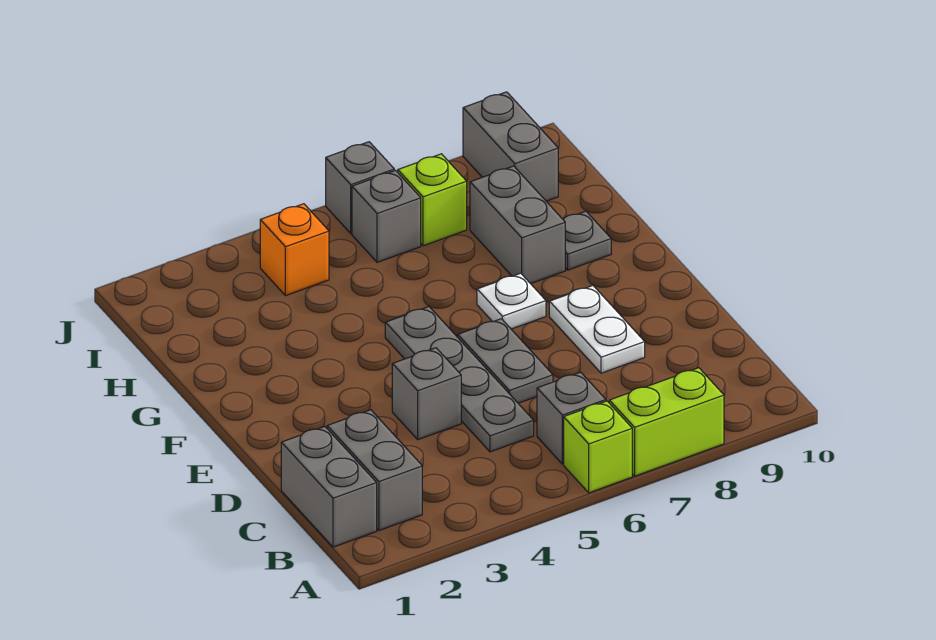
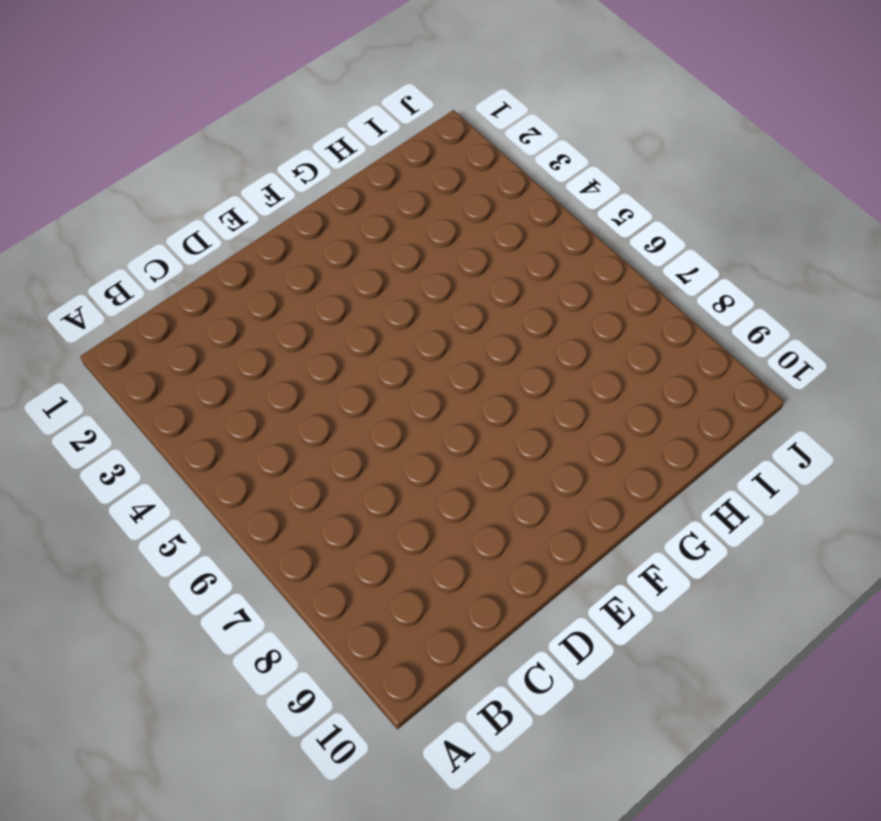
none -> lime brick A6 level 1
none -> lime brick A7:A8 level 1
none -> grey brick B1:C1 level 1

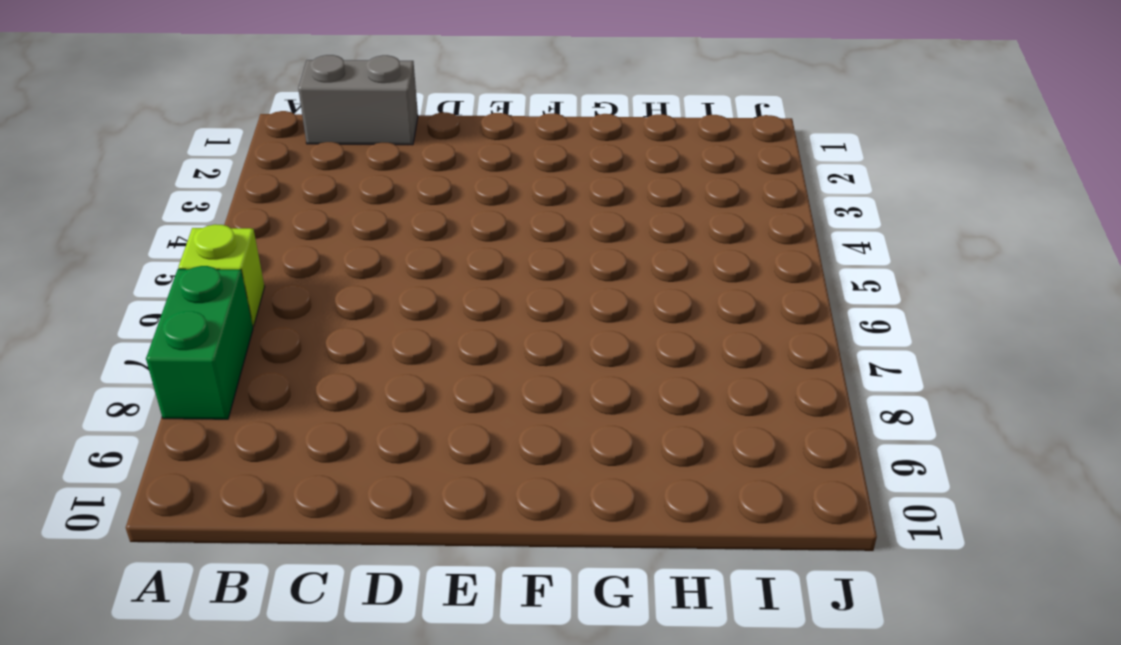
green brick A7:A8 level 1 -> lime brick A7:A8 level 1
none -> grey brick B2:C2 level 1
none -> grey brick B6 level 1
none -> grey plate C5:F5 level 1

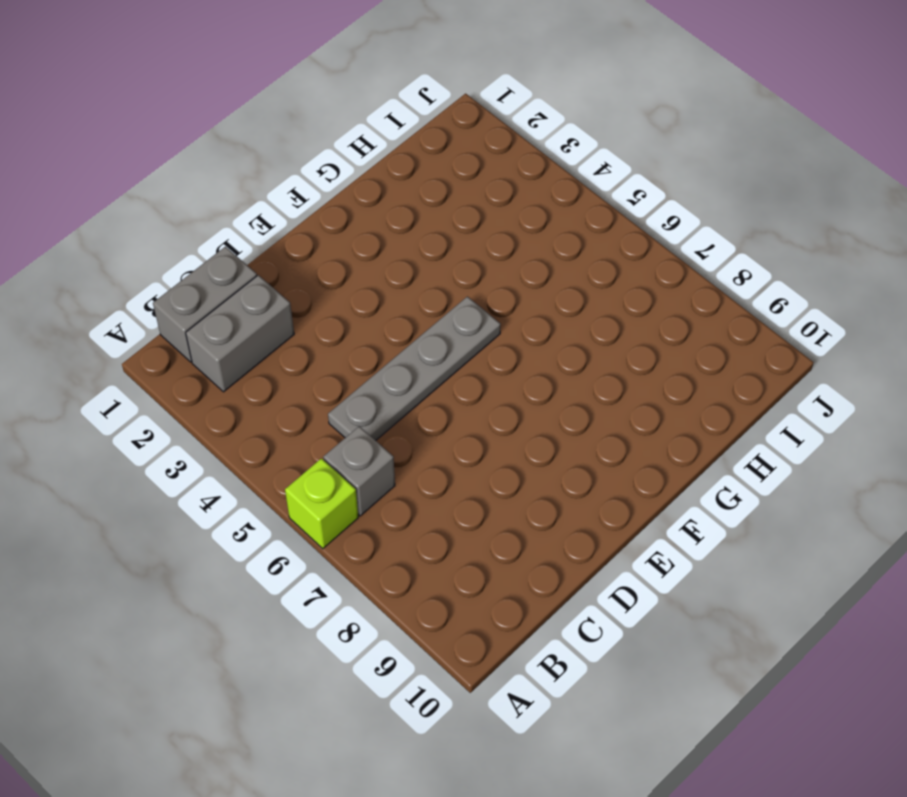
none -> lime brick A7:A8 level 1
none -> grey brick D4 level 1
none -> grey plate D6:E6 level 1

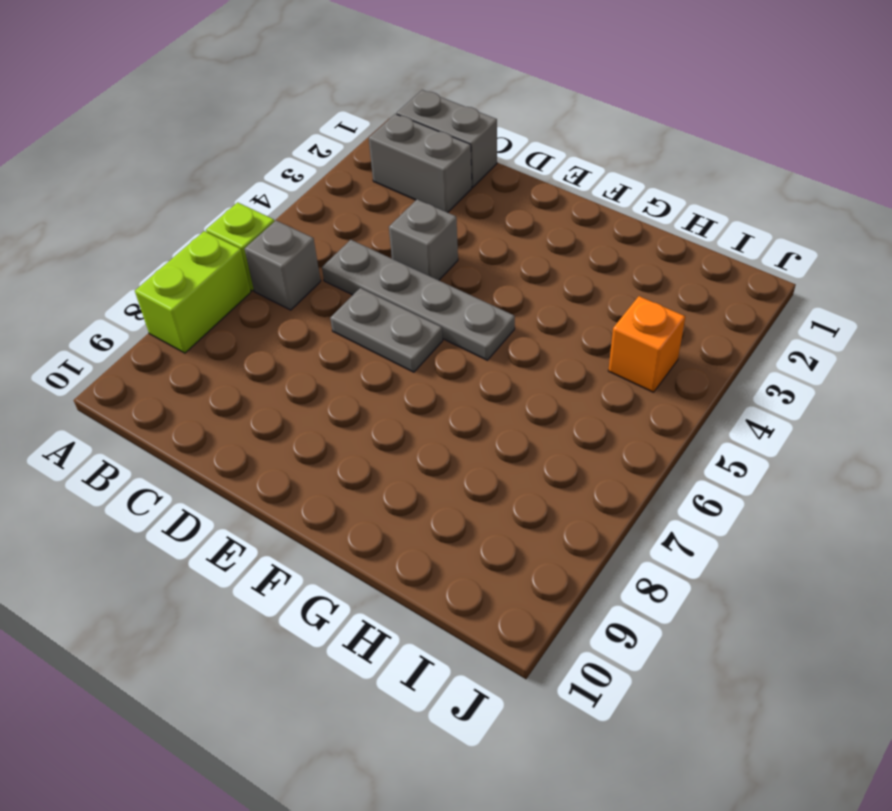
none -> white plate D8:E8 level 1
none -> white plate F7 level 1
none -> grey brick G8:H8 level 1

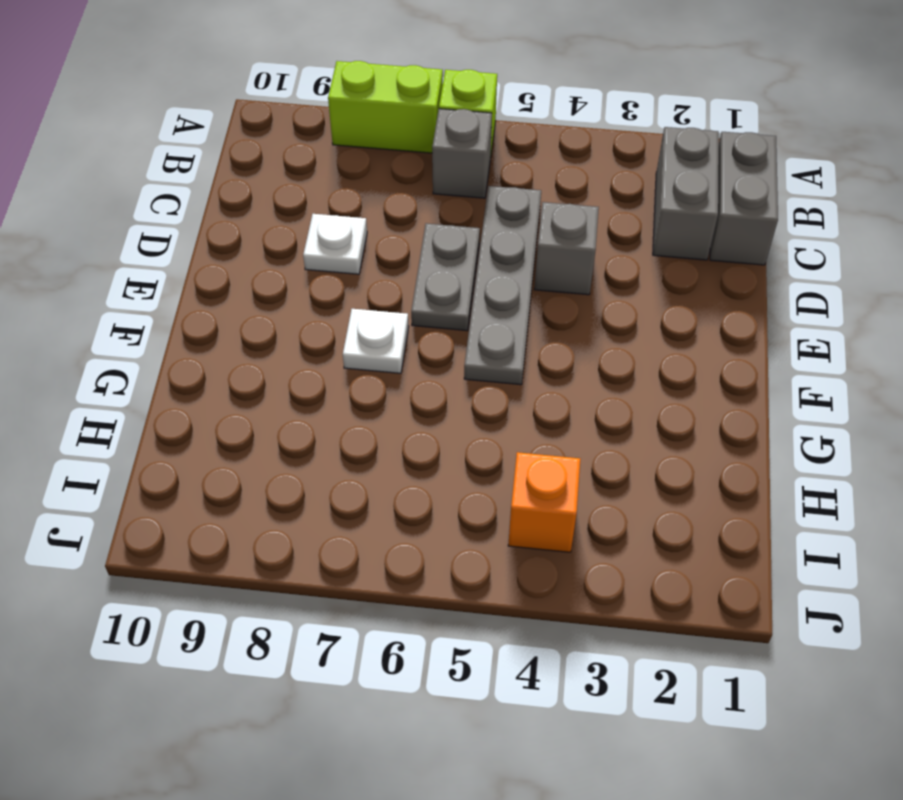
white plate D8 level 1 -> white plate D8:E8 level 1
none -> grey brick G8:H8 level 1
none -> grey plate G9 level 1
none -> grey brick I6 level 1

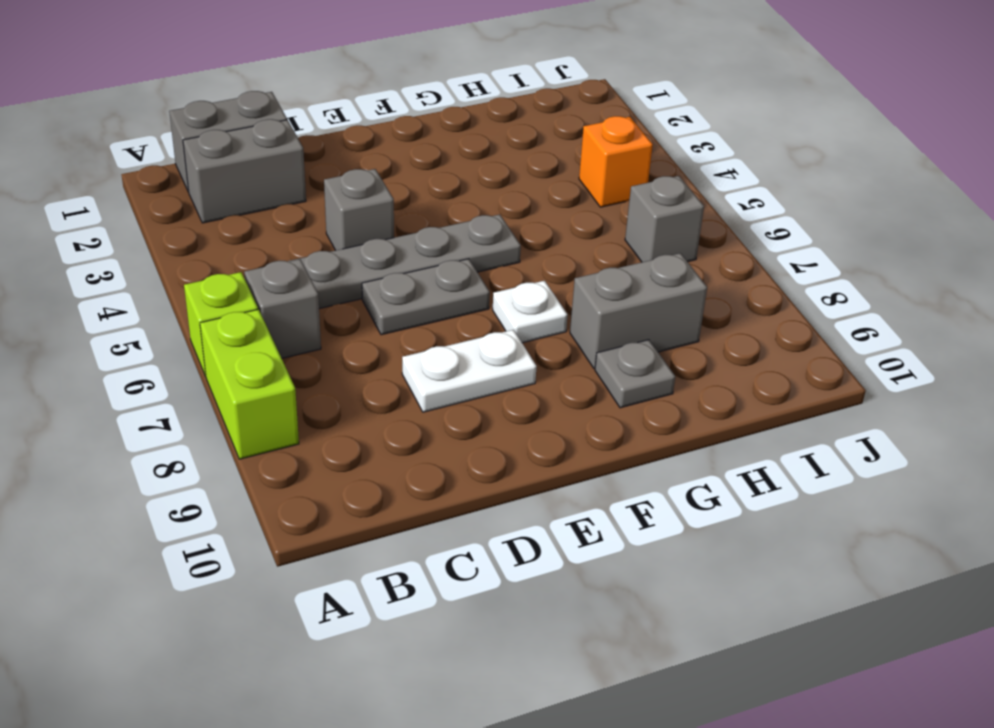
none -> lime brick I7 level 1
none -> grey brick I9:J9 level 1
none -> grey brick J6 level 1

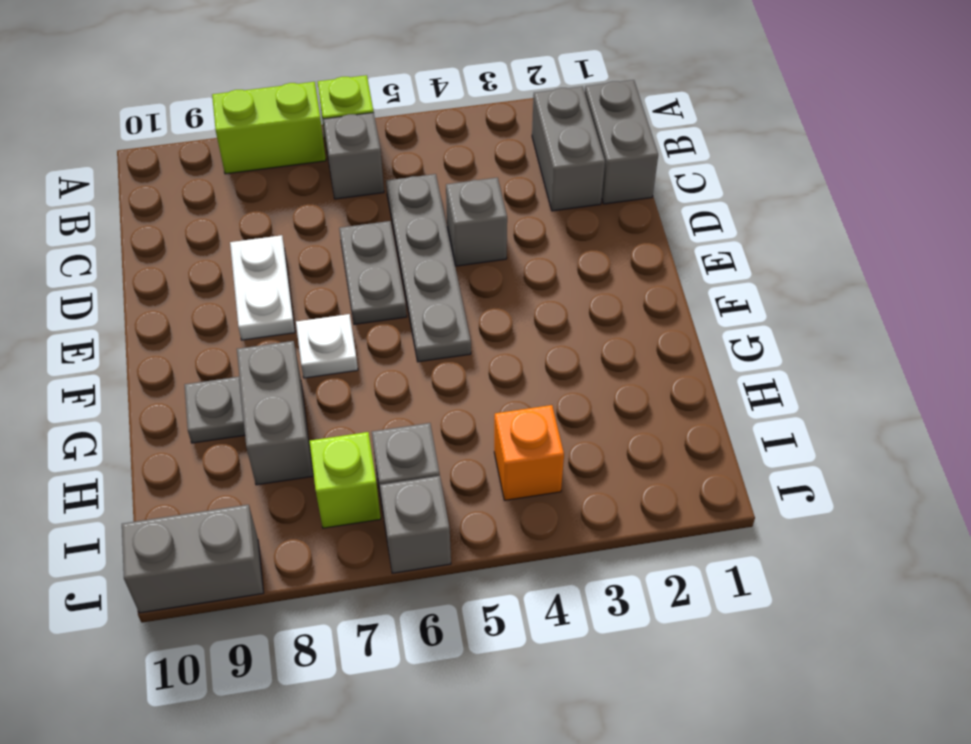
grey brick J9:J10 level 1 -> grey brick I9:J9 level 1

